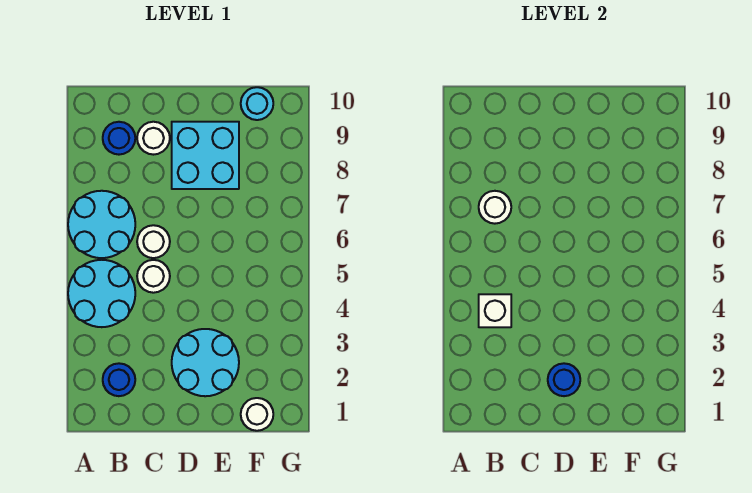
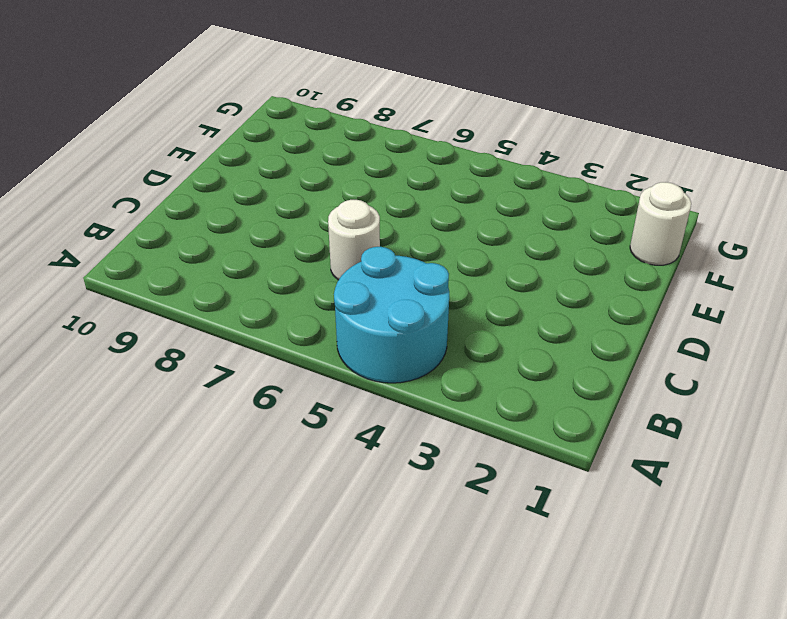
none -> cyan round brick A6:B7 level 1
none -> blue round brick B2 level 1
none -> blue round brick B9 level 1

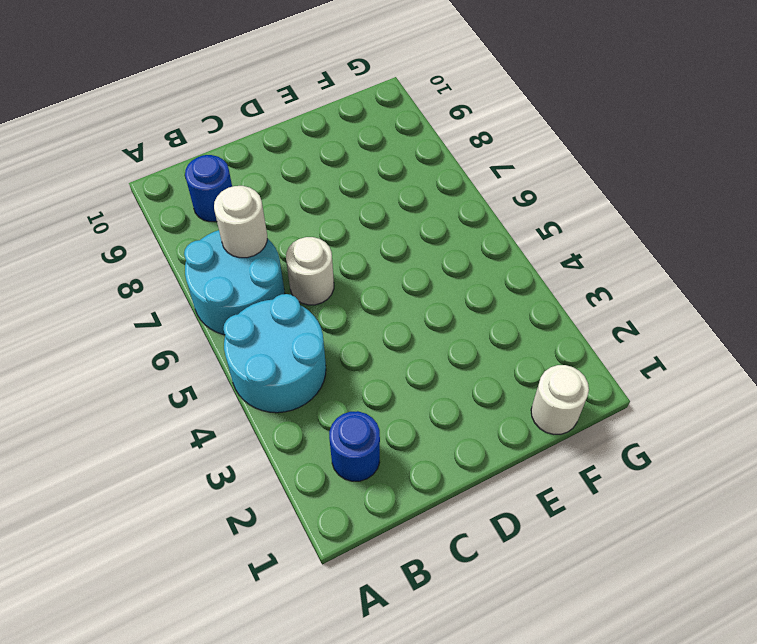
none -> white round brick C5 level 1
none -> white round brick C9 level 1
none -> cyan round brick D2:E3 level 1

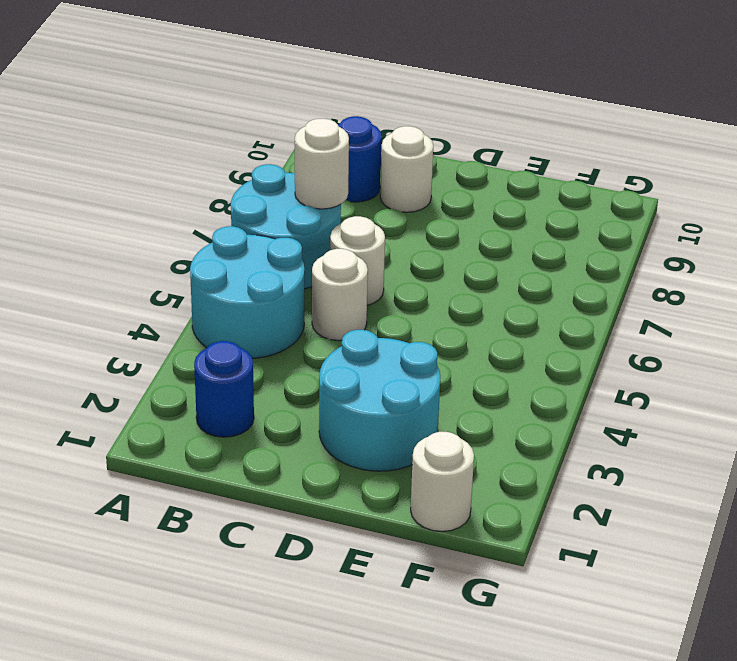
none -> cyan brick D8:E9 level 1
none -> cyan round brick F10 level 1
none -> white brick B4 level 2

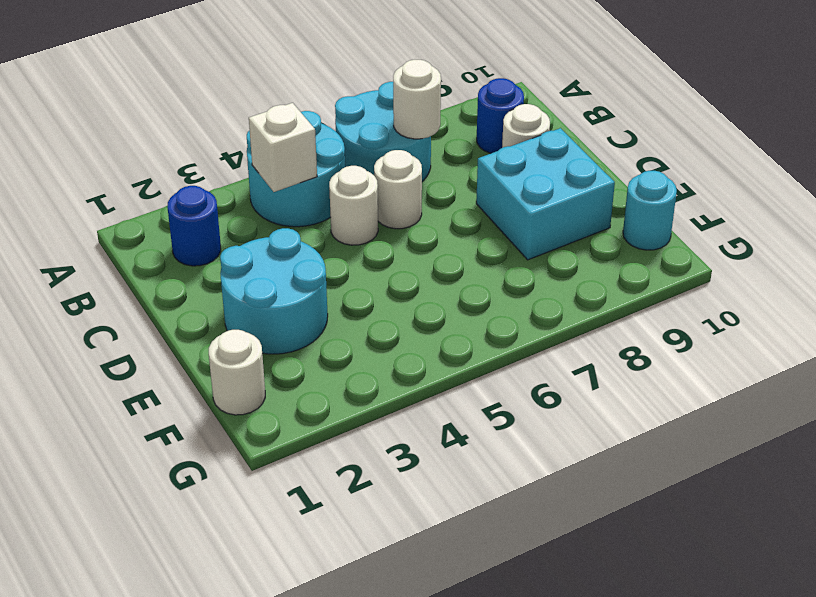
none -> blue round brick D2 level 2

